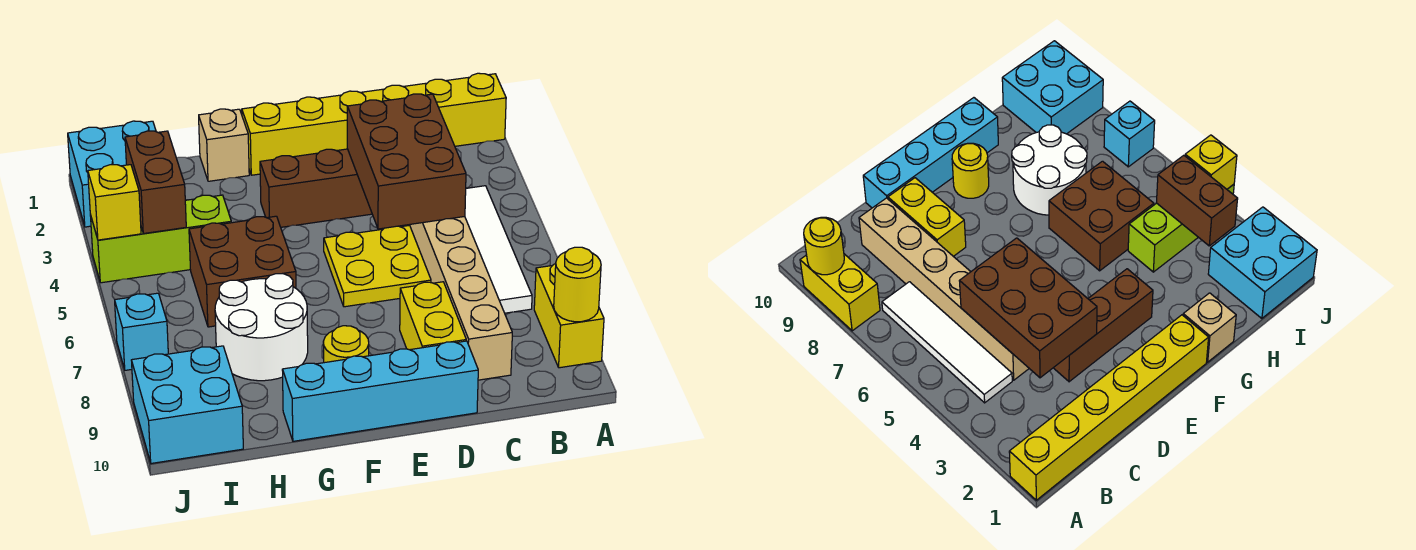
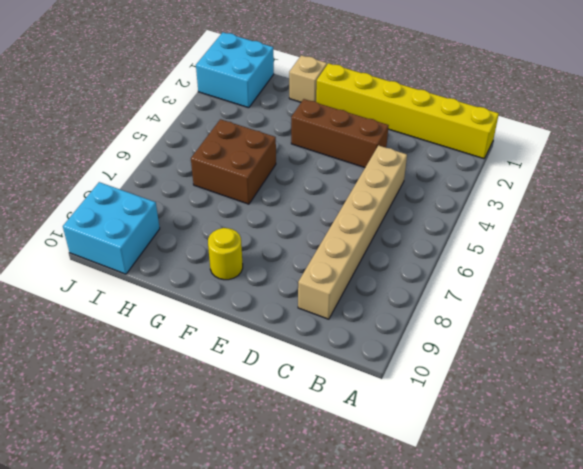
none -> yellow brick A8:A9 level 1
none -> white tile B4:B7 level 1
none -> yellow plate D5:E6 level 1

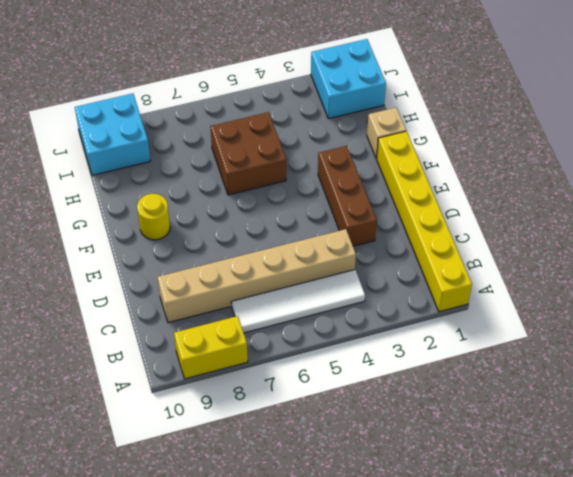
none -> yellow plate D5:E6 level 1
none -> yellow brick D8:D9 level 1
none -> cyan brick D10:G10 level 1

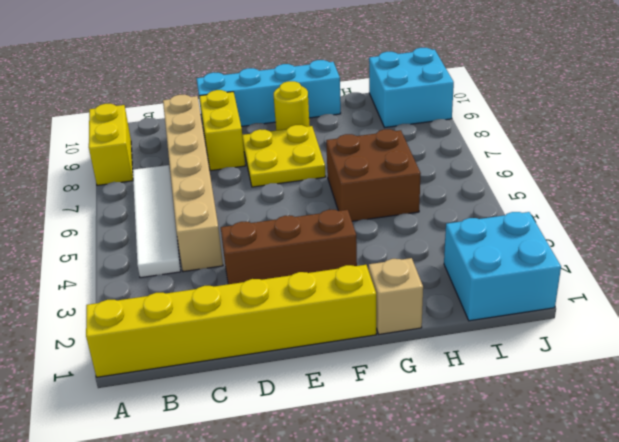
yellow plate E7:F8 level 1 -> yellow plate D5:E6 level 1
none -> white round brick G7:H8 level 1
none -> lime brick H4:J4 level 1
none -> cyan brick J7 level 1

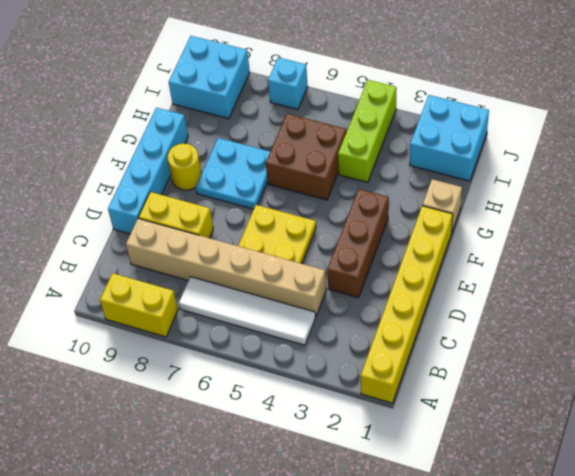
cyan plate F7:G8 level 1 -> white round brick G7:H8 level 1
none -> yellow round brick A9 level 2
none -> brown brick C3:D5 level 2
none -> brown brick I3:I4 level 2

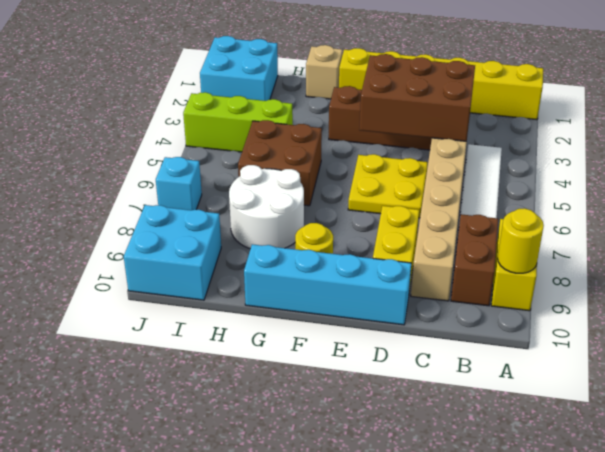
brown brick B8:B9 level 1 -> brown brick I3:I4 level 2
brown brick C3:E4 level 2 -> brown brick C3:D5 level 2
none -> yellow brick J4 level 2

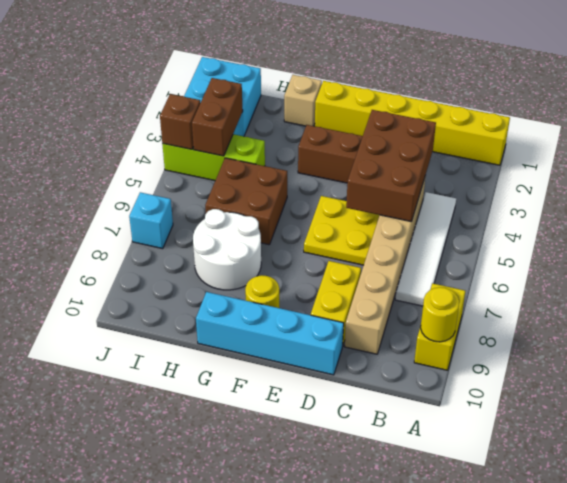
brown brick J4 level 2 -> yellow brick J4 level 2
none -> cyan brick I9:J10 level 1

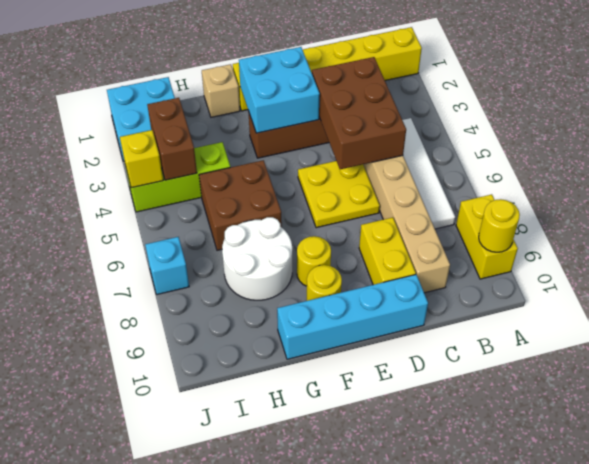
cyan brick E2:F3 level 2 -> cyan brick I9:J10 level 1
yellow round brick F8 level 1 -> none

